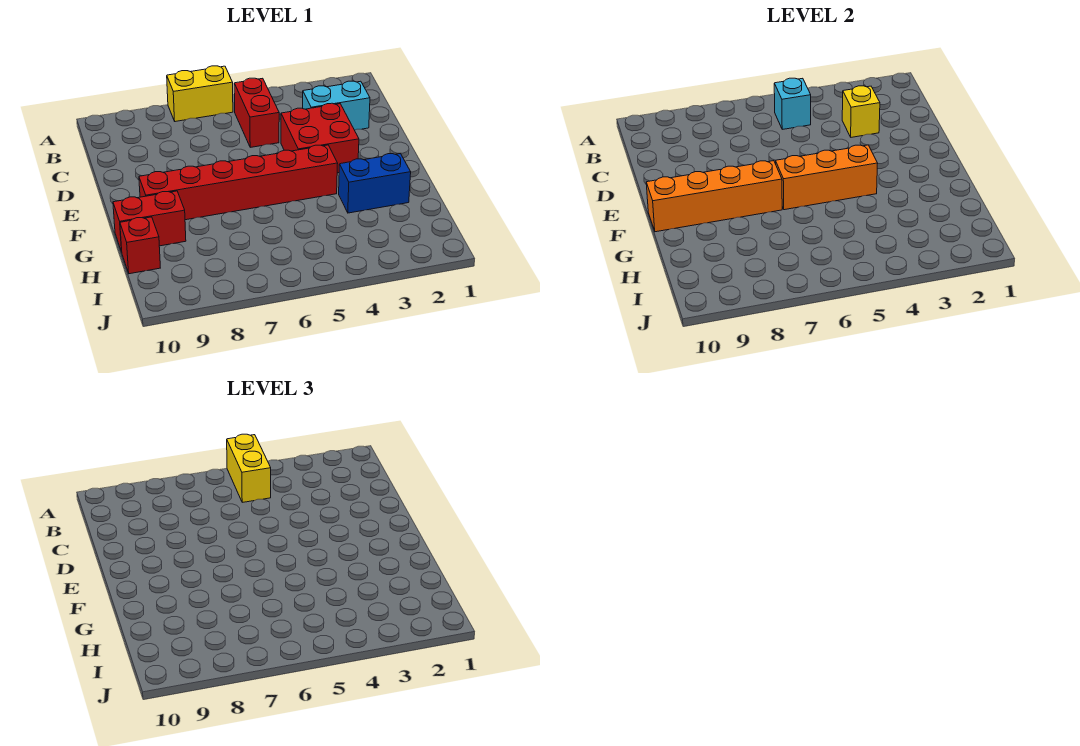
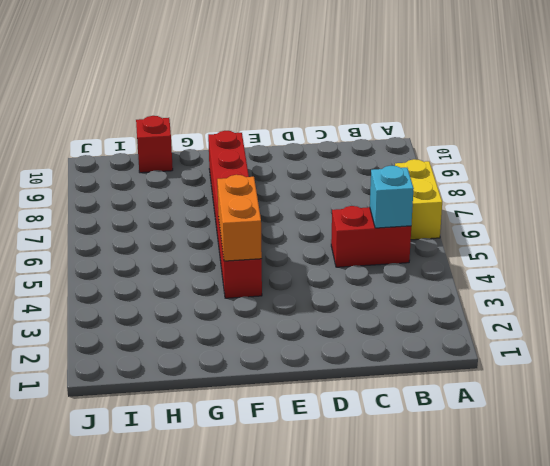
orange brick F4:F5 level 2 -> orange brick F4:F6 level 2
none -> cyan brick C2:C3 level 1
none -> red brick D3:E4 level 1
none -> blue brick G2:G3 level 1

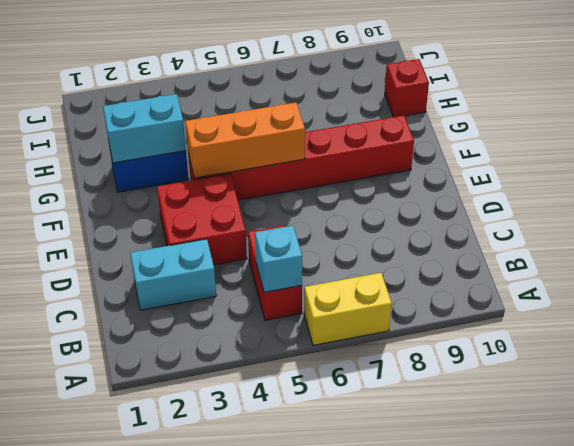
cyan brick G2:G3 level 2 -> none
none -> red brick G9:G10 level 1
none -> yellow brick C3 level 2
none -> orange brick F7:F10 level 2

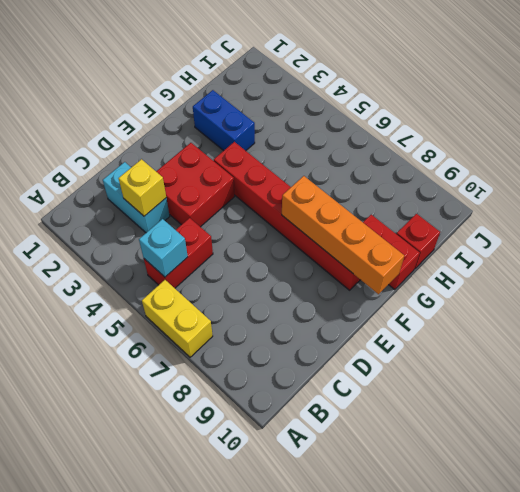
none -> orange brick F4:F6 level 2
none -> yellow brick A5:B5 level 3

